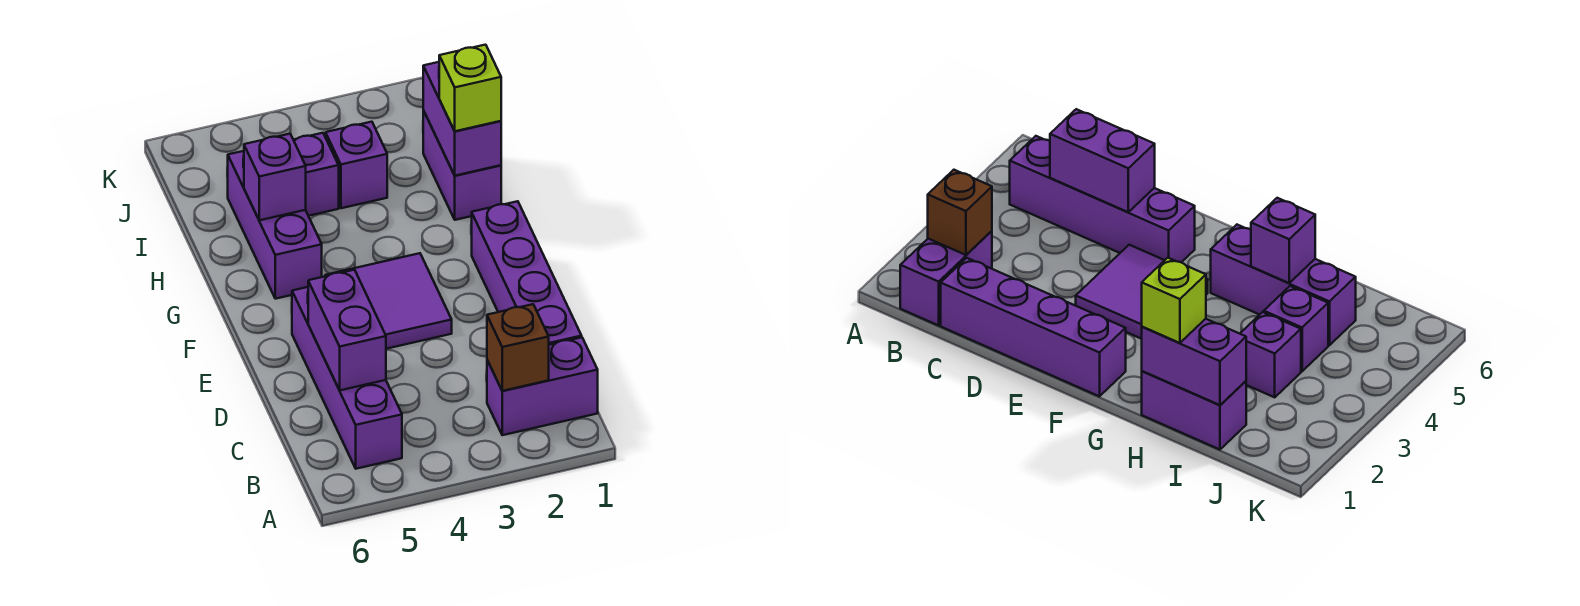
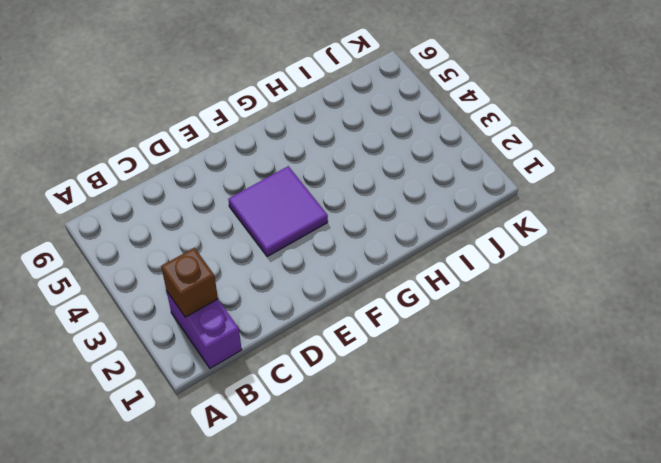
none -> purple brick B5:E5 level 1
none -> purple brick C1:F1 level 1
none -> purple brick G5:I5 level 1

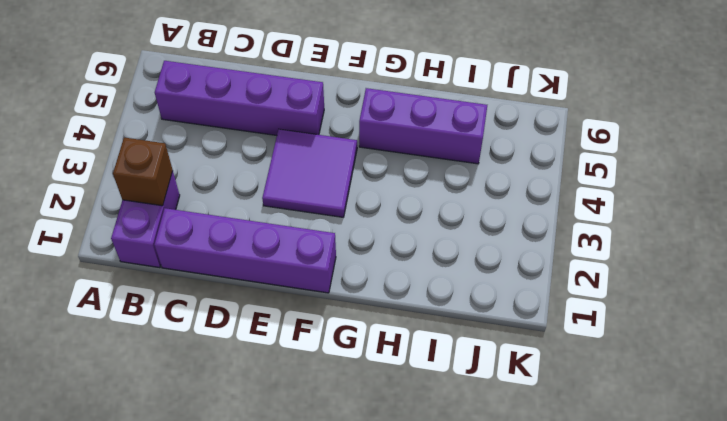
none -> purple brick H1:I1 level 1
none -> purple brick I3 level 1
none -> purple brick I4 level 1

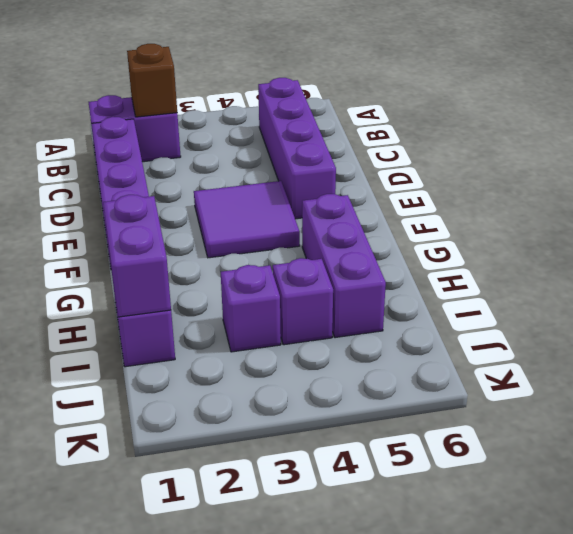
none -> purple brick C5:D5 level 2
none -> purple brick H5 level 2
none -> lime brick H1 level 3

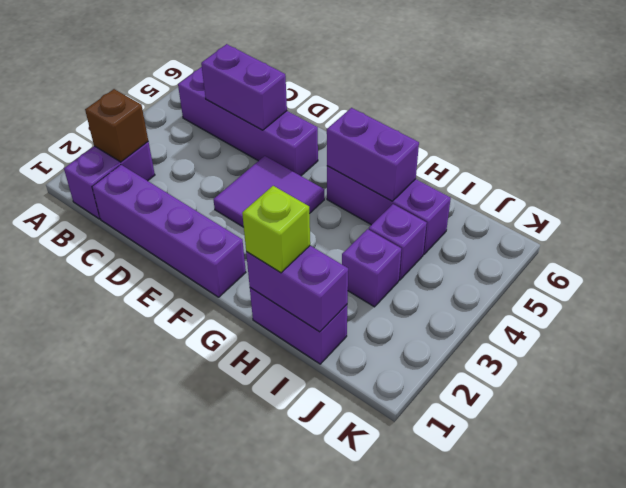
purple brick G5:H5 level 2 -> purple brick H5 level 2

